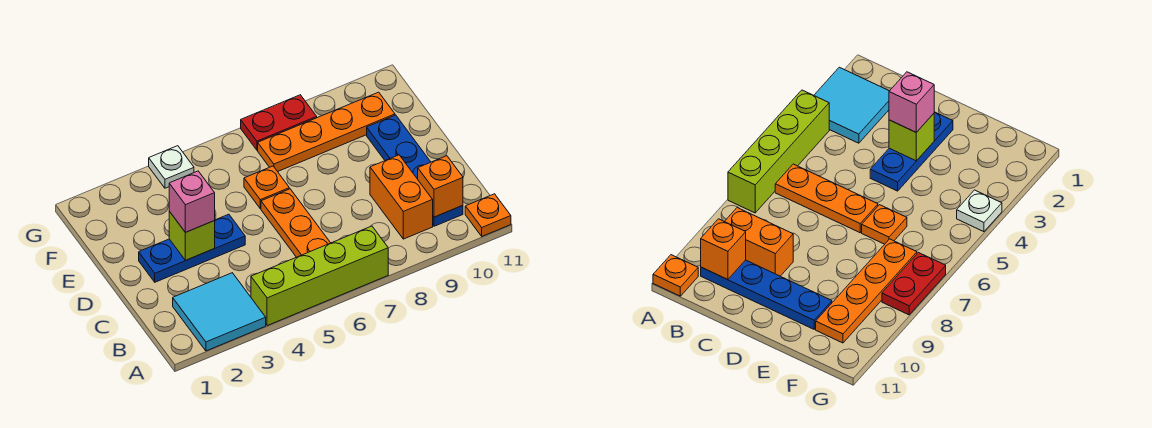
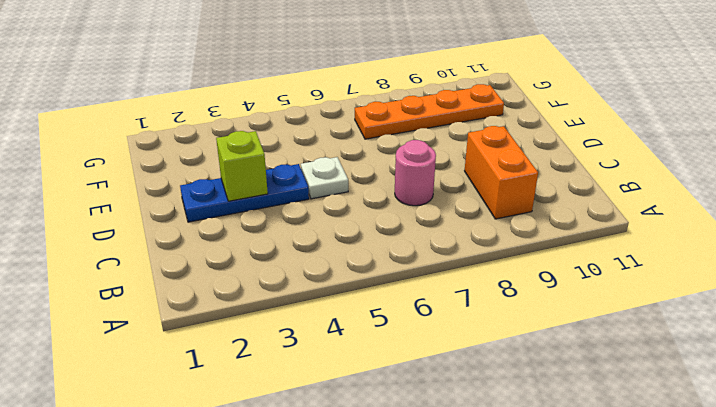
pink round brick C7 level 1 -> none
white plate D5 level 1 -> white plate G4 level 1
none -> cyan tile A2:B3 level 1
none -> lime brick A4:A7 level 1
none -> orange plate A11 level 1

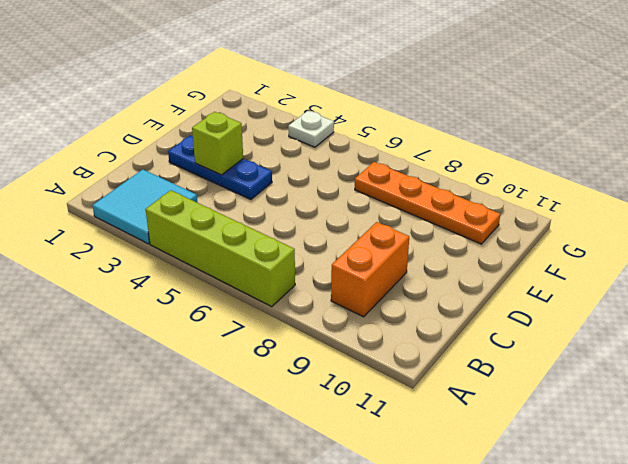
none -> orange plate A11 level 1
none -> orange plate B6:D6 level 1
none -> blue plate B10:E10 level 1

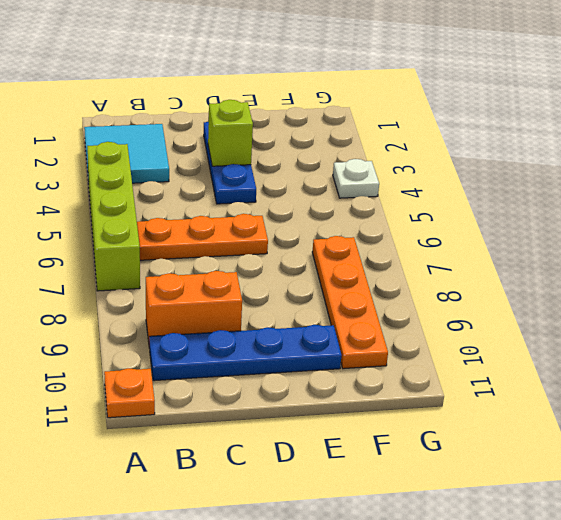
none -> orange plate E6 level 1
none -> red plate G7:G8 level 1
none -> orange brick B10 level 2

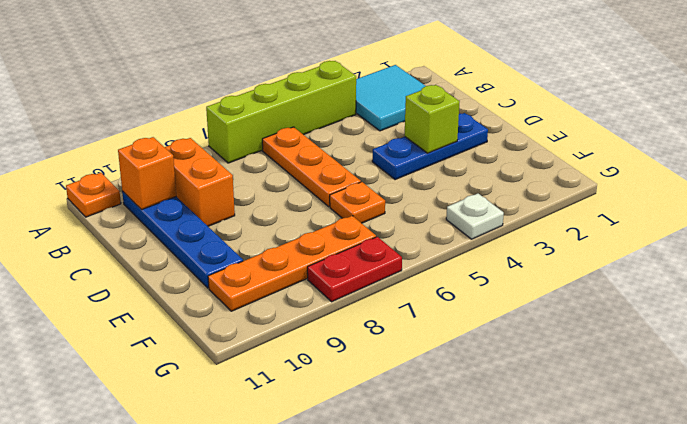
none -> pink brick D3 level 3

